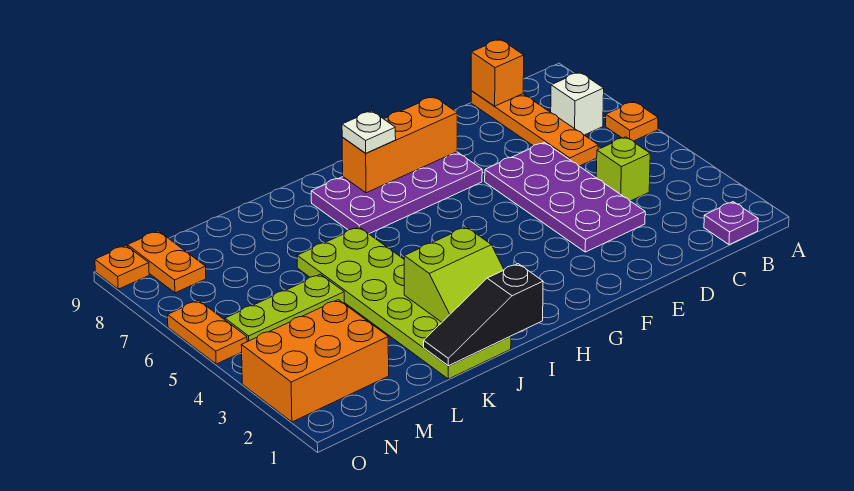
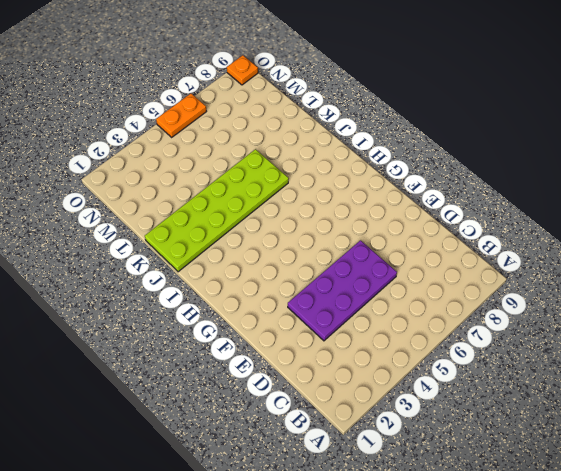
none -> orange plate A6 level 1
none -> purple plate B1 level 1
none -> white brick B7 level 1

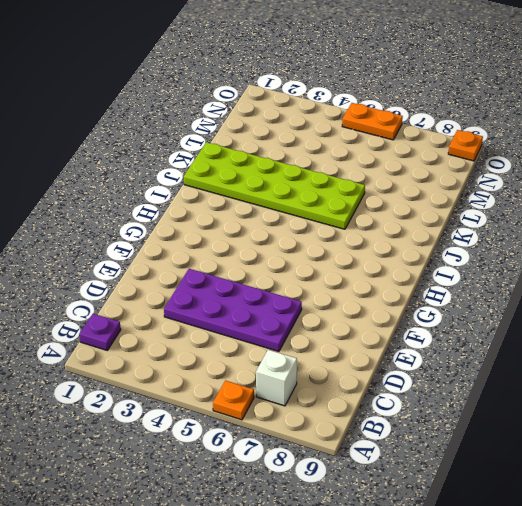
none -> lime brick C4 level 1
none -> orange plate C6:C9 level 1
none -> purple plate F7:I8 level 1

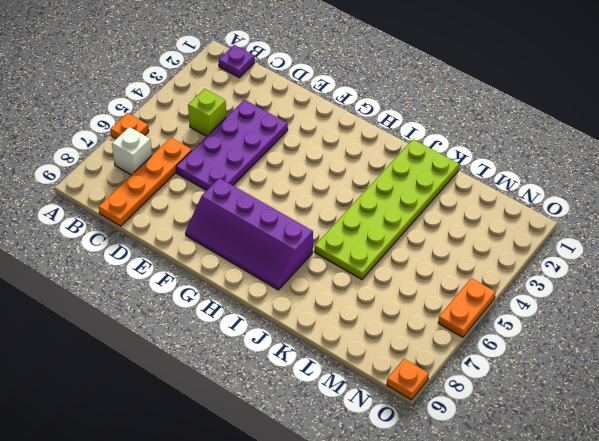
purple slope F7:I8 level 1 top 7 -> purple plate F7:I8 level 1
none -> lime plate L5:N5 level 1
none -> orange brick M2:O3 level 1
none -> orange plate N8:N9 level 1

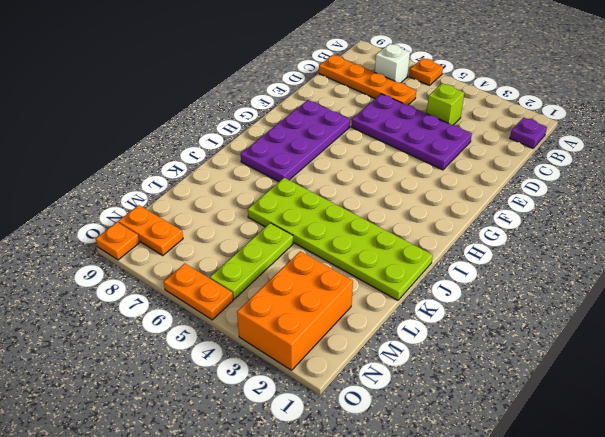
none -> orange brick C9 level 2
none -> orange brick F8:H8 level 2
none -> black slope I1:K1 level 2 top I

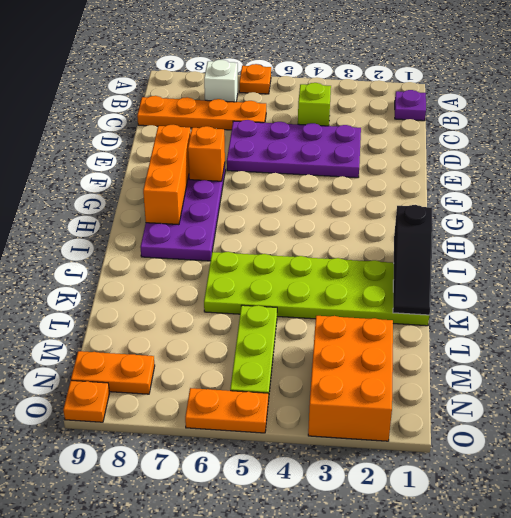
orange brick F7 level 2 -> orange brick C9 level 2
none -> lime slope I2:J3 level 2 top 3
none -> white plate H8 level 3

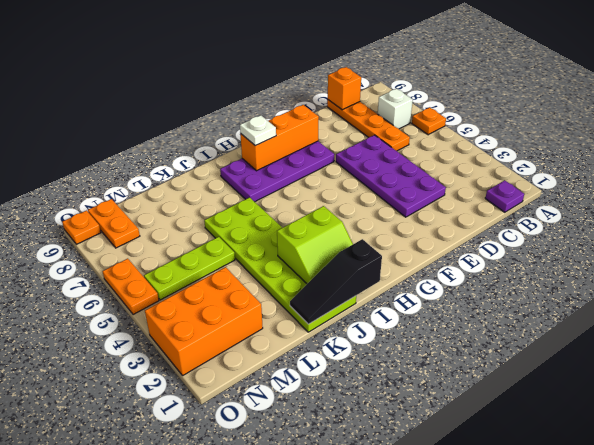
none -> lime brick C4 level 1

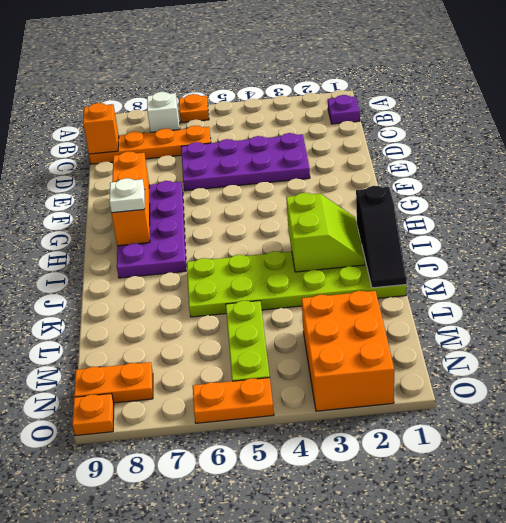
none -> lime brick C4 level 1

